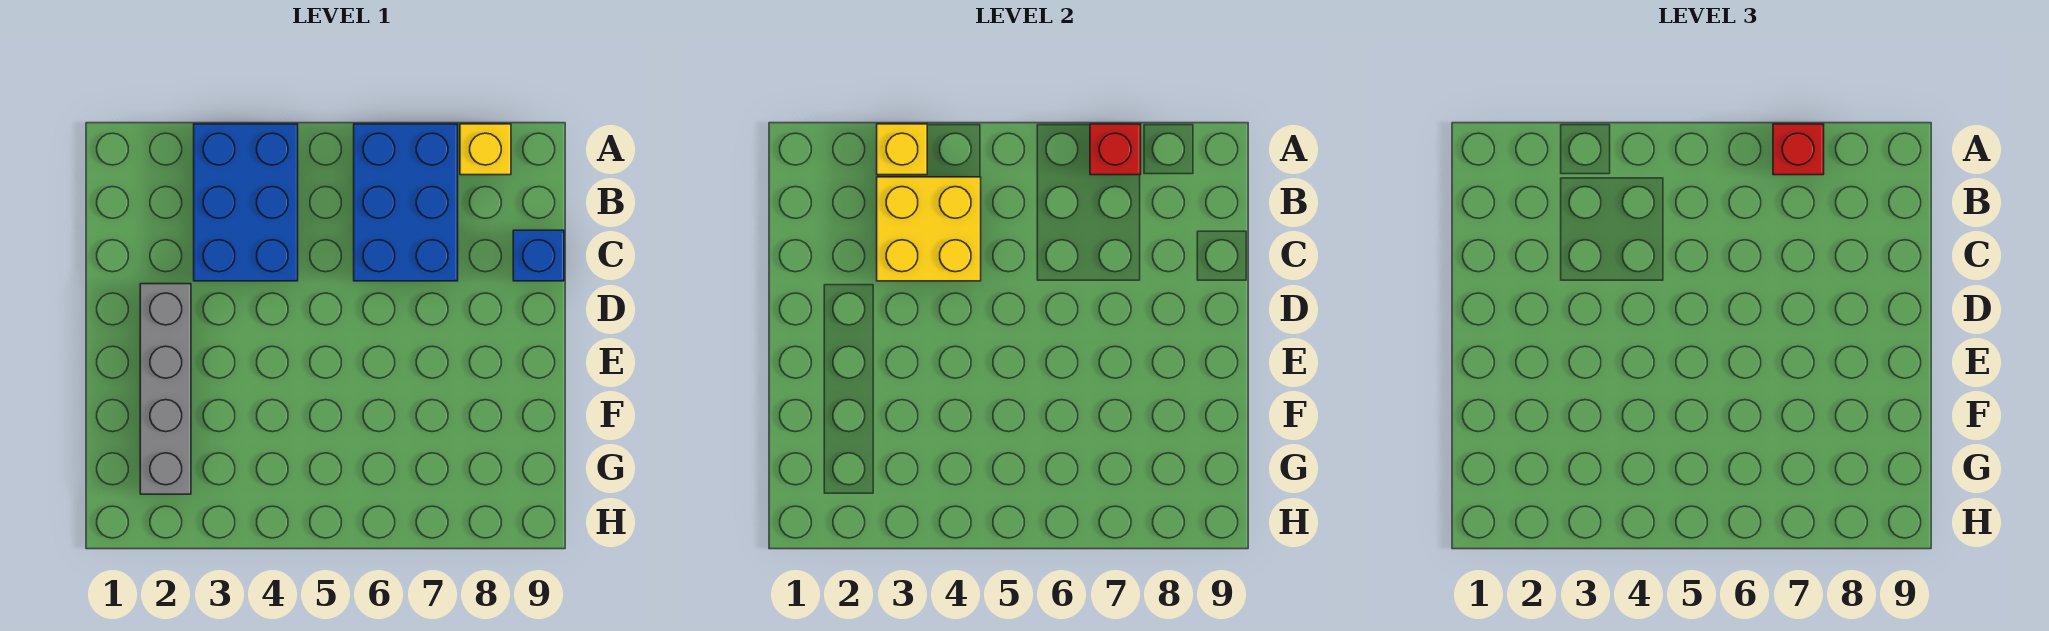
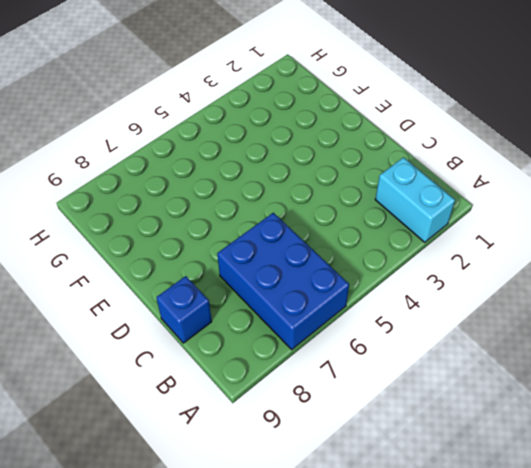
cyan brick A2:B2 level 1 -> none
none -> blue brick A3:C4 level 1
none -> yellow brick A8 level 1

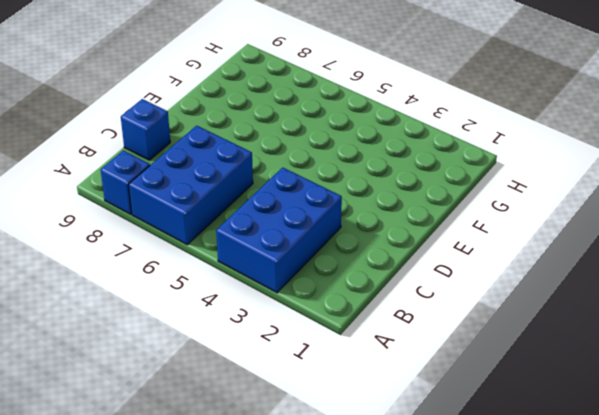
blue brick A8 level 1 -> yellow brick A8 level 1
none -> grey brick D2:G2 level 1
none -> yellow brick A3 level 2

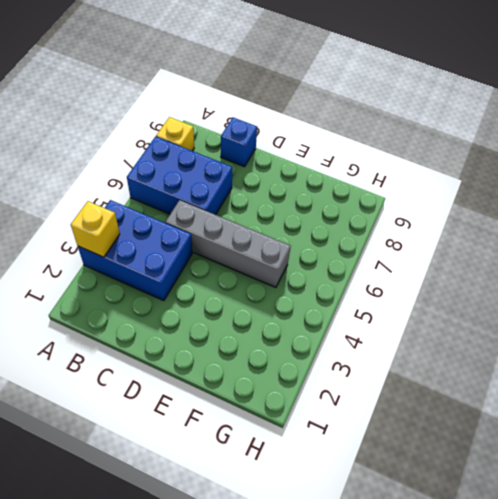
grey brick C5:F5 level 1 -> grey brick D2:G2 level 1
none -> red brick A7 level 2
none -> yellow brick B3:C4 level 2

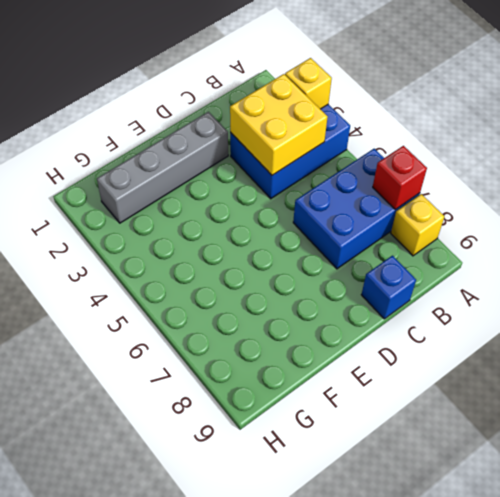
none -> red brick A7 level 3

